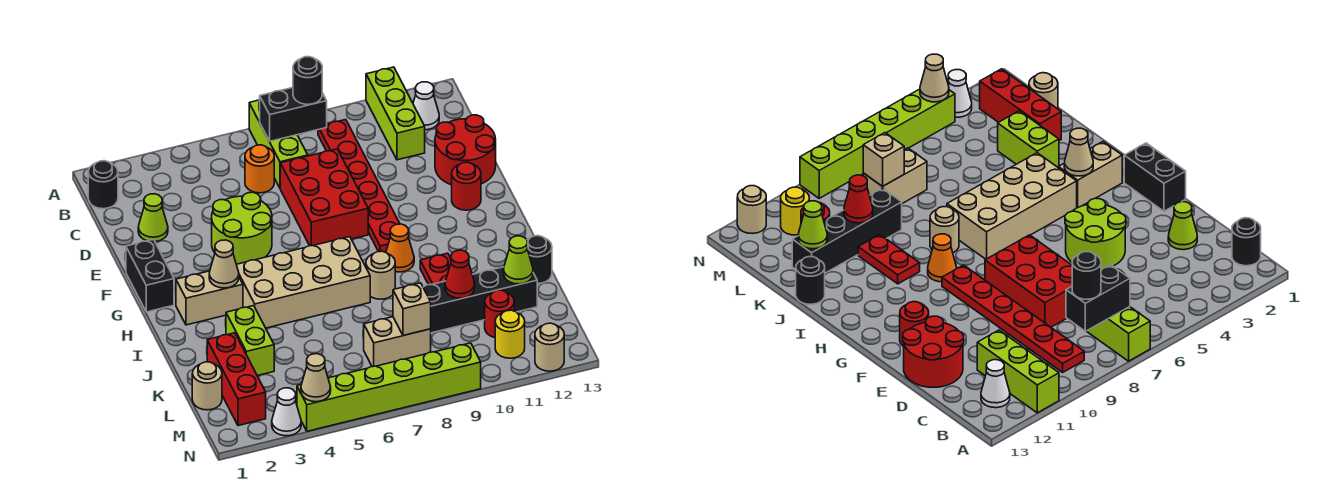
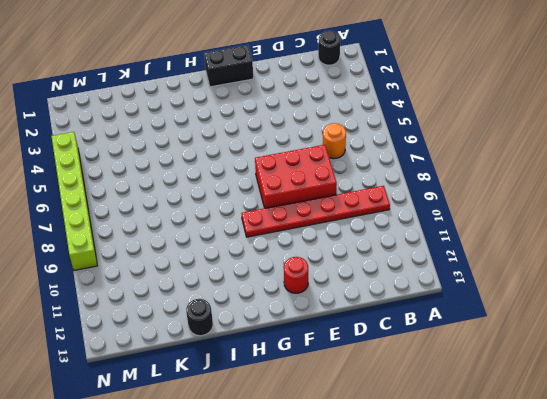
none -> lime brick A7:C7 level 1
none -> lime brick A11:C11 level 1
none -> white cone B12 level 1
none -> lime cone D2 level 1

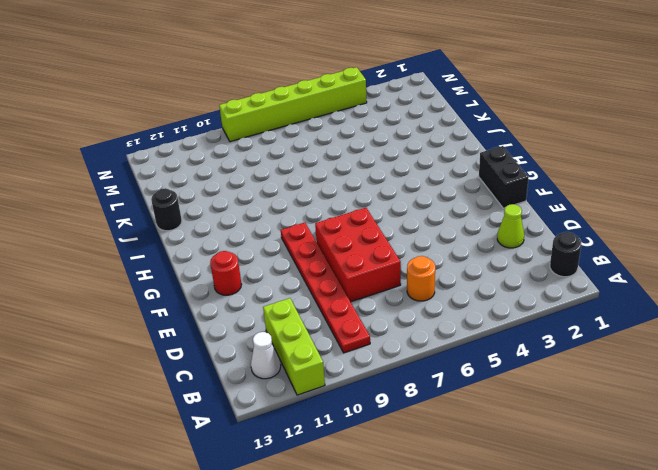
none -> lime brick A7:C7 level 1
none -> red round brick D12:E13 level 1
none -> lime round brick E4:F5 level 1
none -> tan brick H2:H3 level 1

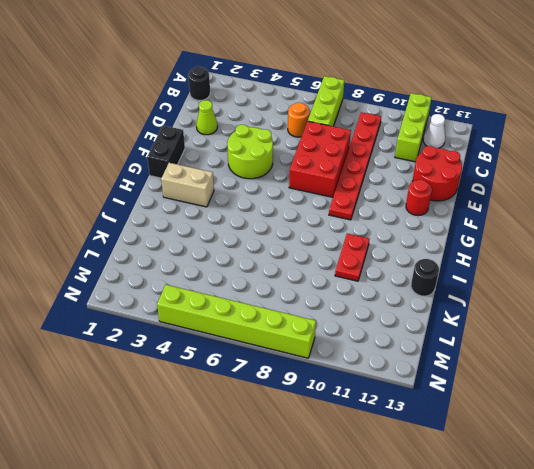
none -> tan brick H4:I7 level 1
none -> orange cone H9 level 1
none -> tan round brick I8 level 1
none -> lime brick J3:K3 level 1

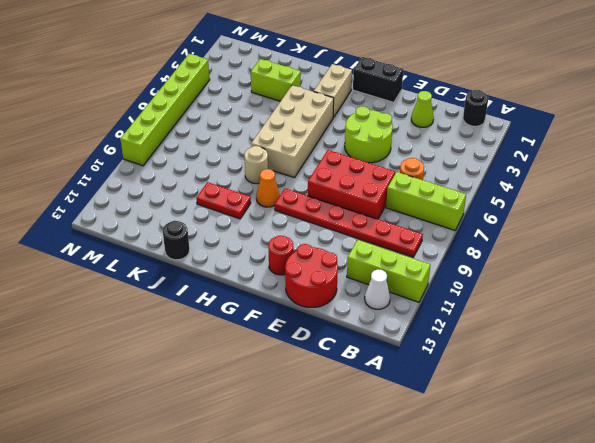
none -> red brick K2:M2 level 1
none -> black brick K9:K12 level 1
none -> tan round brick L1 level 1
none -> tan brick L7:L8 level 1

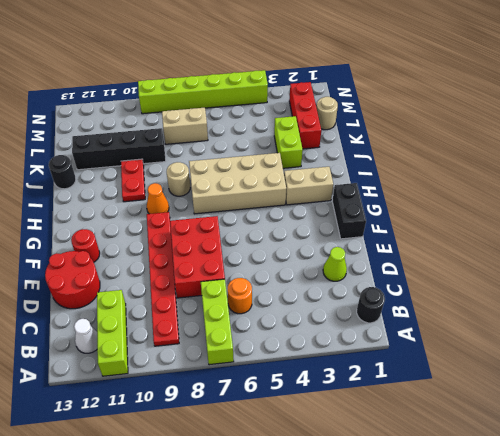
none -> lime round brick E4:F5 level 1
none -> red round brick L11 level 1
none -> yellow round brick M11 level 1
none -> white cone N3 level 1

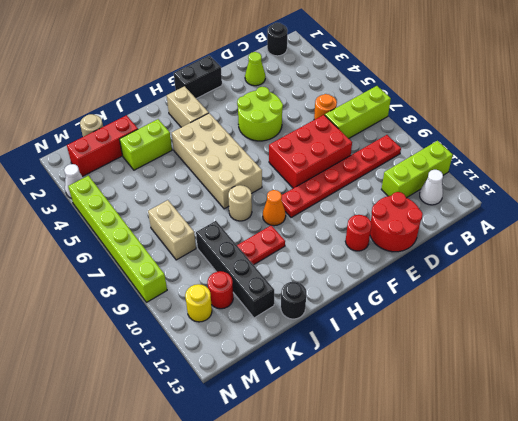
none -> tan round brick N12 level 1
none -> black brick B7:B8 level 2
none -> tan cone H3 level 2
none -> red cone K10 level 2

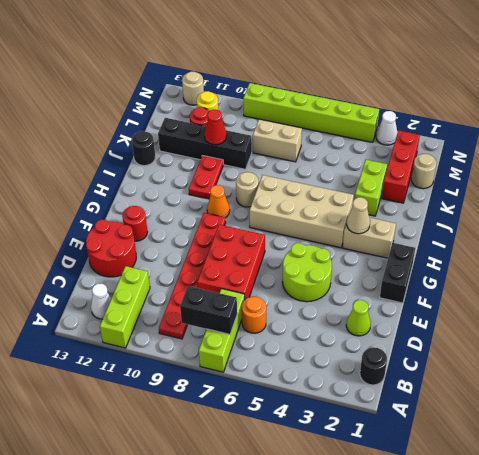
none -> lime cone K12 level 2
none -> tan brick L8 level 2
none -> tan cone N4 level 2
none -> black round brick B8 level 3

